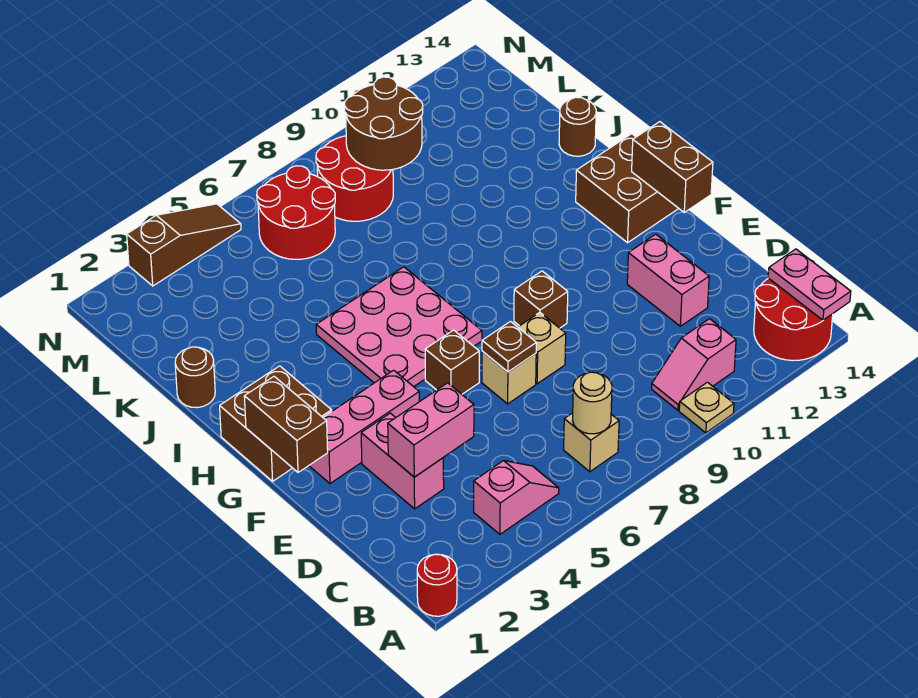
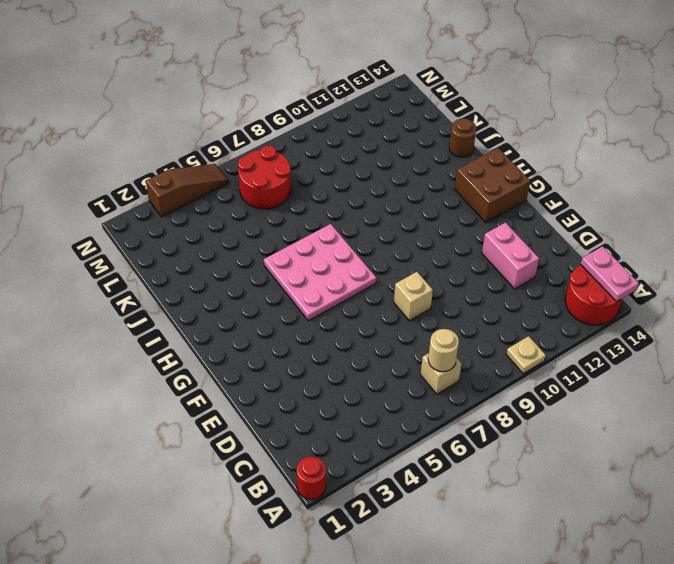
none -> pink slope B4:B5 level 1 top 4
none -> pink slope B10:B11 level 1 top 11
none -> pink brick D3:E3 level 1

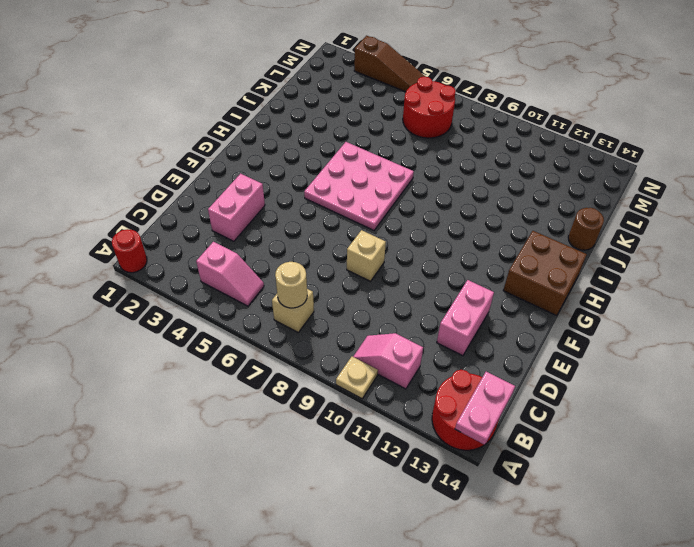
none -> tan brick E7 level 1
none -> pink brick F2:F4 level 1
none -> brown brick F6 level 1

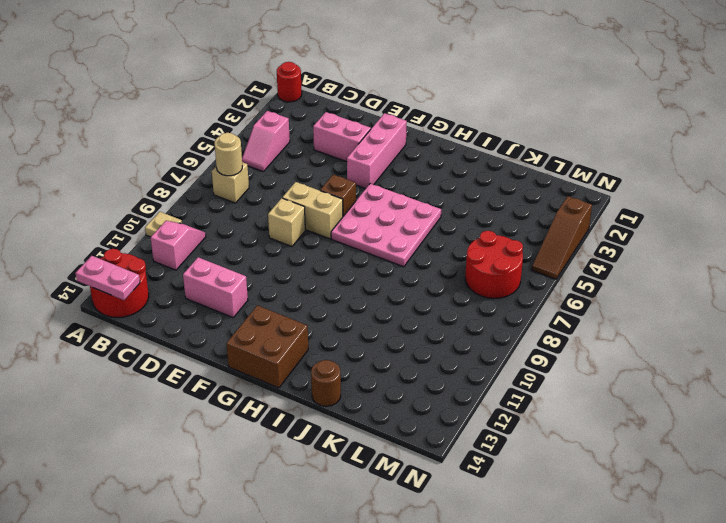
tan brick E7:F7 level 1 -> tan brick E7 level 1
none -> brown brick F9 level 1
none -> brown brick G1:H2 level 1
none -> brown round brick J1 level 1

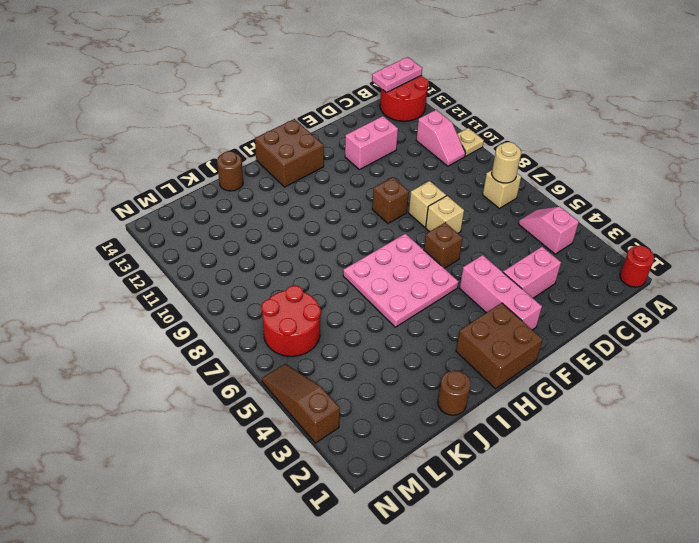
none -> red round brick L8:M9 level 1
none -> pink brick D3:D4 level 2
none -> brown plate E7 level 2

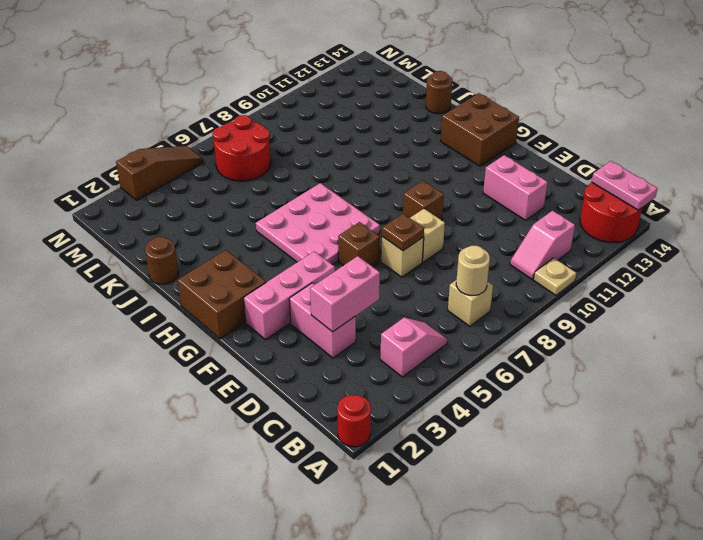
none -> red round brick L8:M9 level 1
none -> brown brick F1:G1 level 2
none -> brown brick F14:G14 level 2

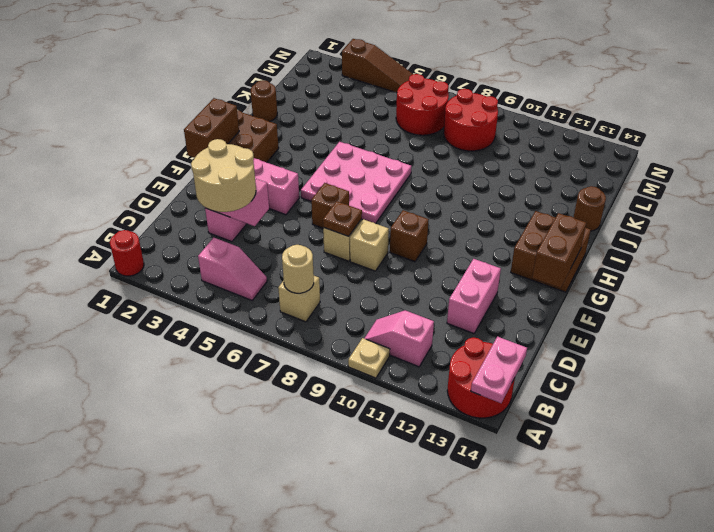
tan round brick C3:D4 level 3 -> none
none -> brown round brick L9:M10 level 2

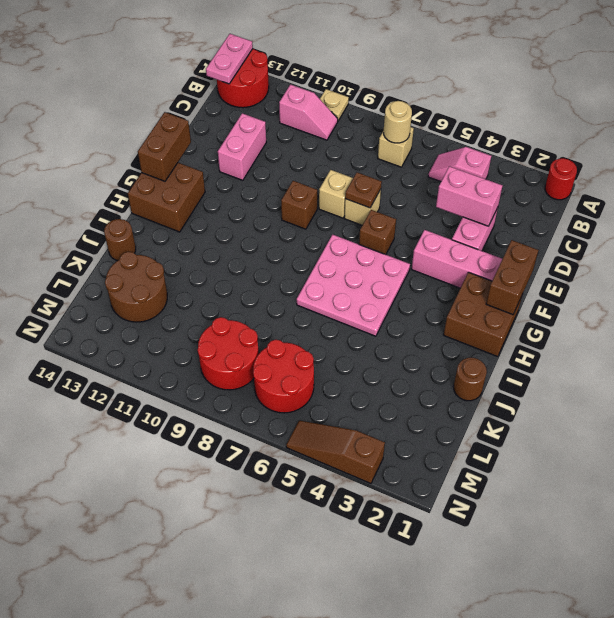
brown round brick K12:L13 level 1 -> brown round brick L9:M10 level 2

